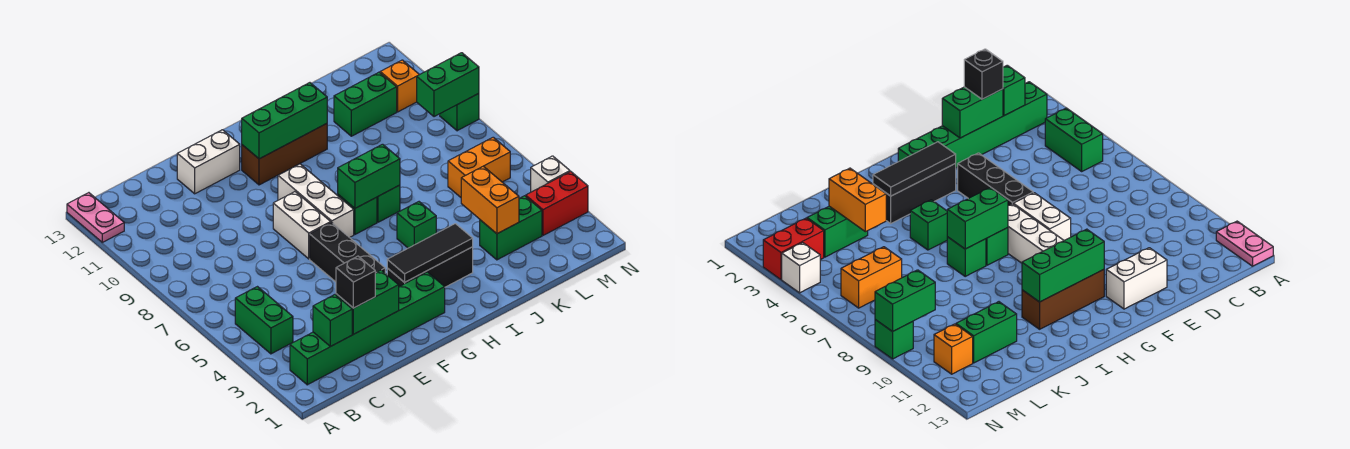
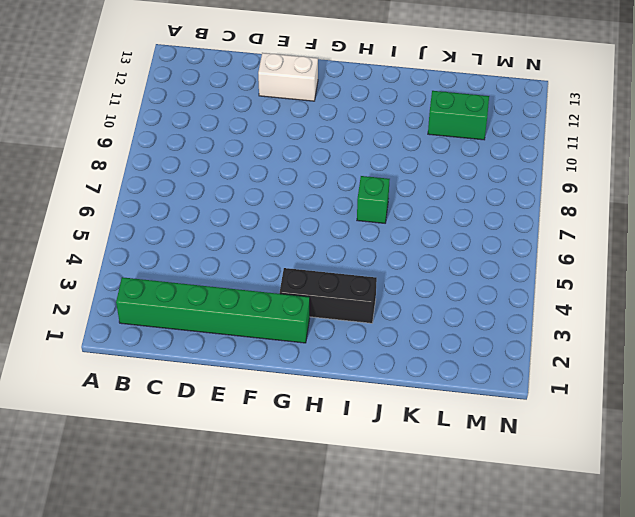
none -> pink plate A12:A13 level 1
none -> green brick B4:B5 level 1
none -> black brick F4:F6 level 1

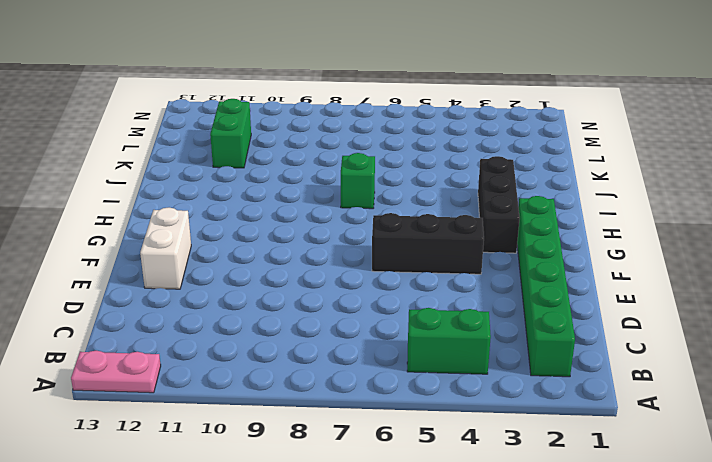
none -> white brick F7:F8 level 1
none -> white brick G7:G9 level 1
none -> brown brick G11:I11 level 1

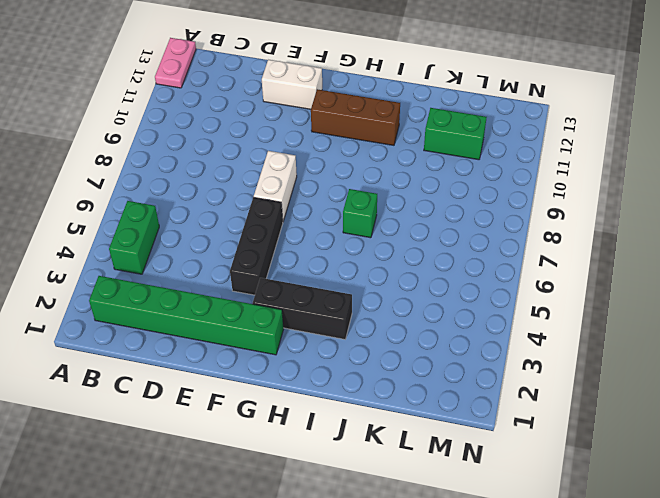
none -> white brick G7:G9 level 1
none -> green brick H7 level 1
none -> green brick I5 level 1

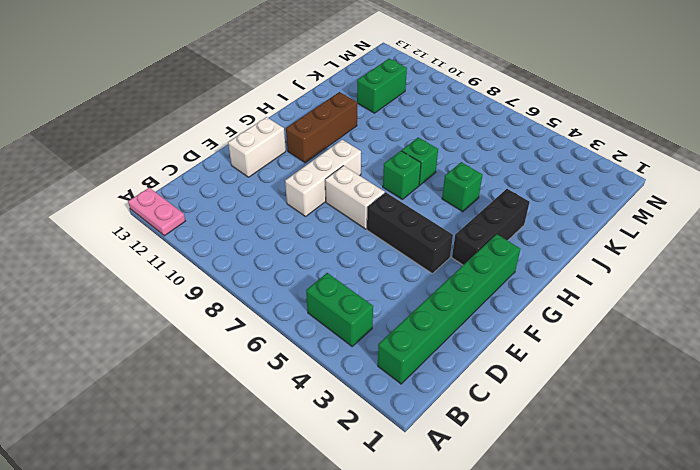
white brick E9:G9 level 1 -> white brick G7:G9 level 1
none -> green brick K3:L3 level 1
none -> orange brick L6:M6 level 1
none -> red brick M3:N3 level 1

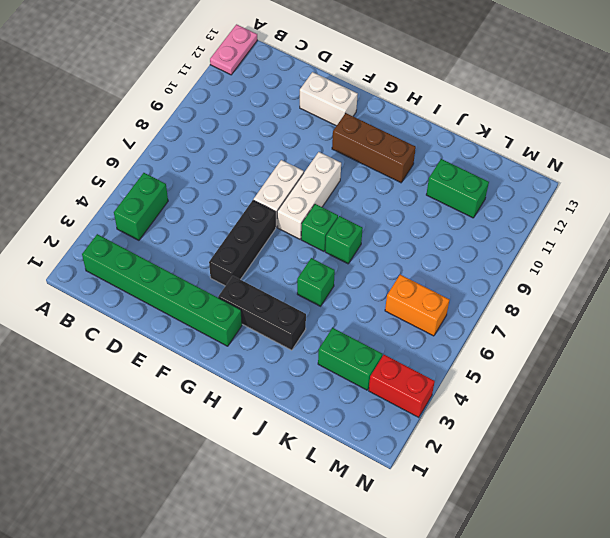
none -> orange brick M11 level 1
none -> white brick N4 level 1
none -> green brick N9 level 1

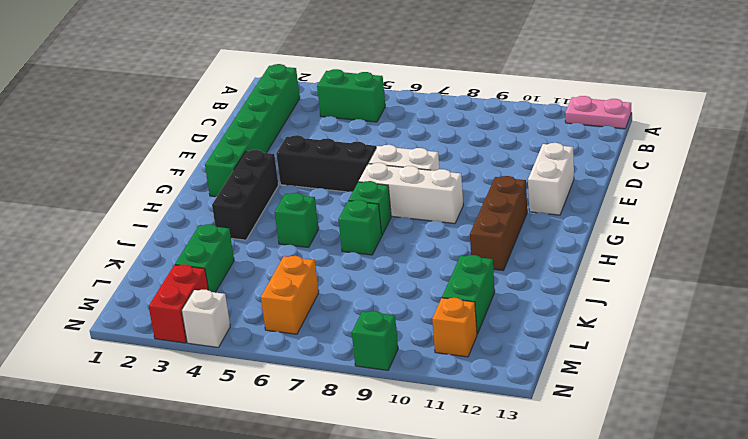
none -> green brick C2 level 2
none -> green brick D2:E2 level 2
none -> black tile G3:I3 level 2

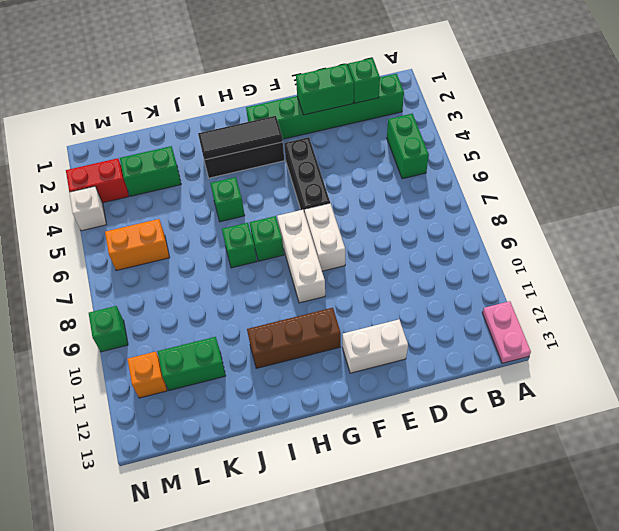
none -> green brick G11:I11 level 2
none -> green brick H7:I7 level 2
none -> orange brick K3:K4 level 2

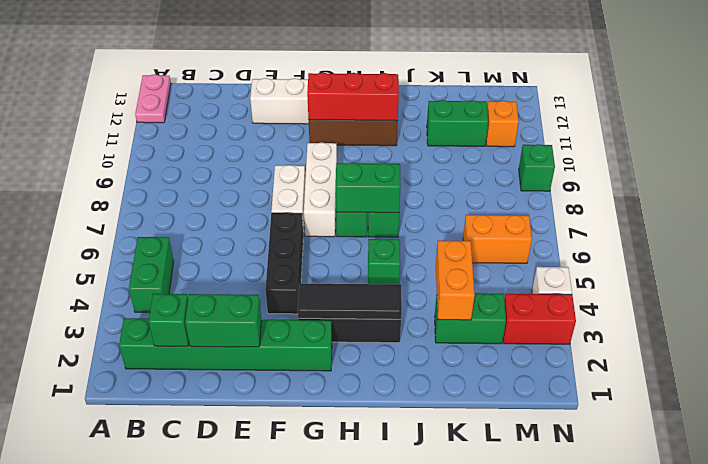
red brick G11:I11 level 2 -> green brick G11:I11 level 2
none -> green brick M9:N9 level 2
none -> black brick D2 level 3

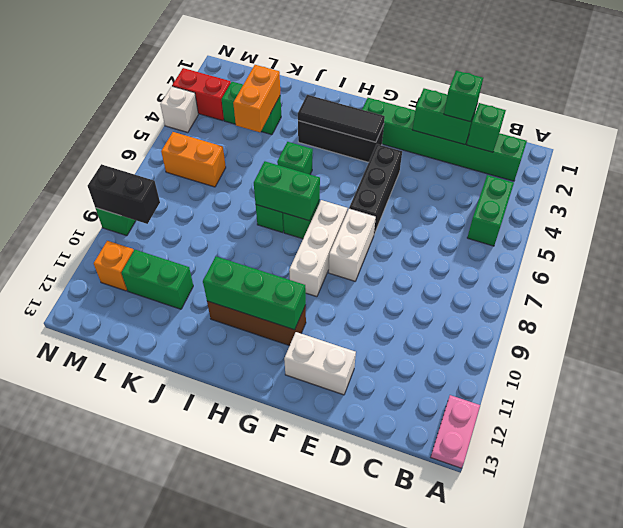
green brick D2 level 3 -> black brick D2 level 3
black brick M9:N9 level 2 -> green brick M9:N9 level 2

